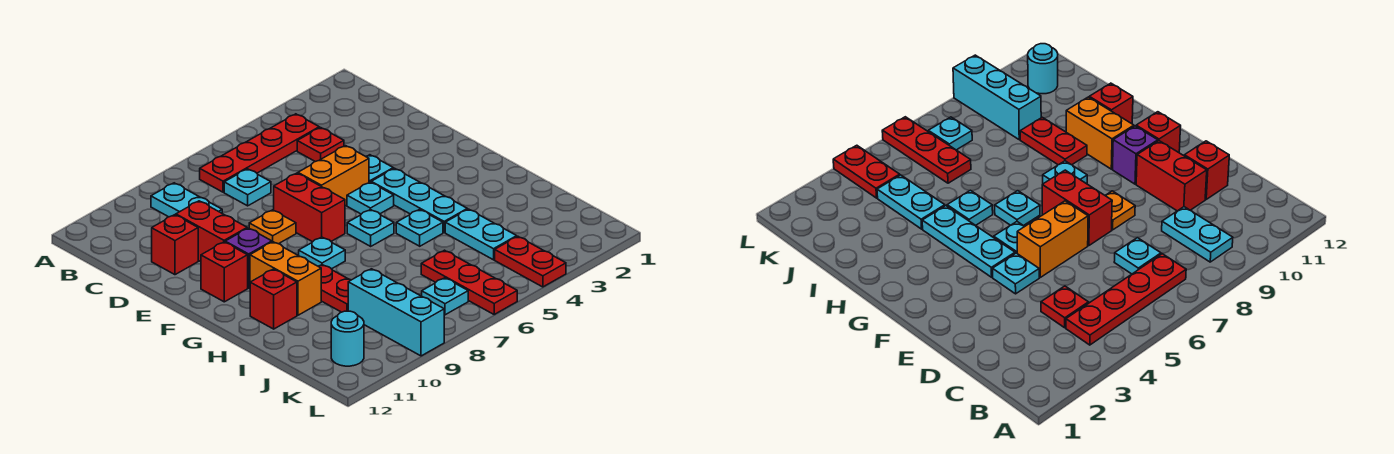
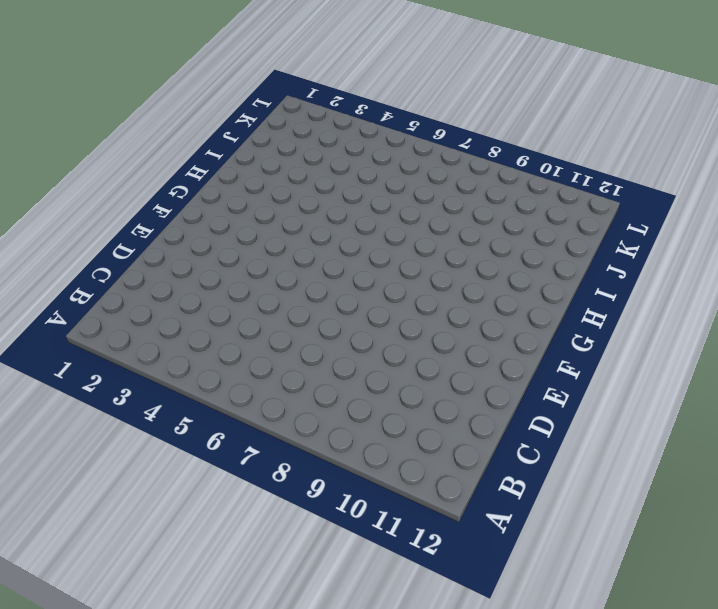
none -> red plate B4:B7 level 1
none -> cyan plate B9:C9 level 1
none -> red plate C4 level 1

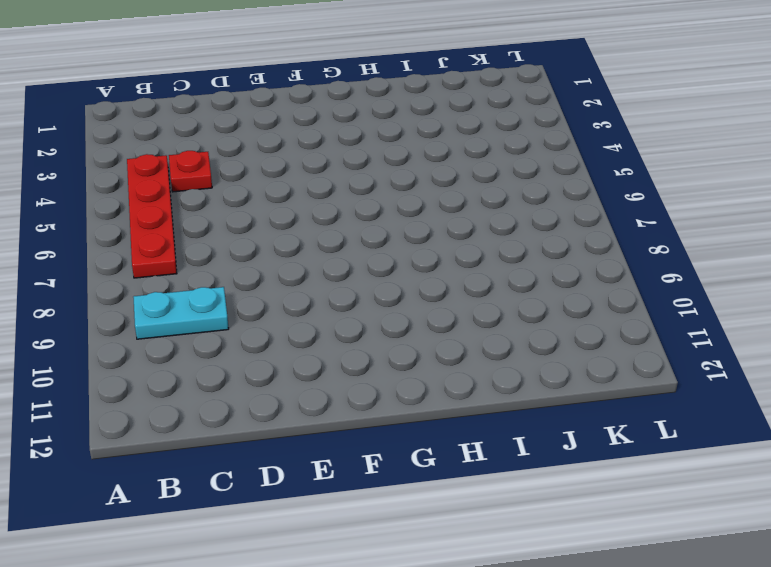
none -> cyan plate C7 level 1
none -> red brick D10:E10 level 1
none -> red brick D11 level 1

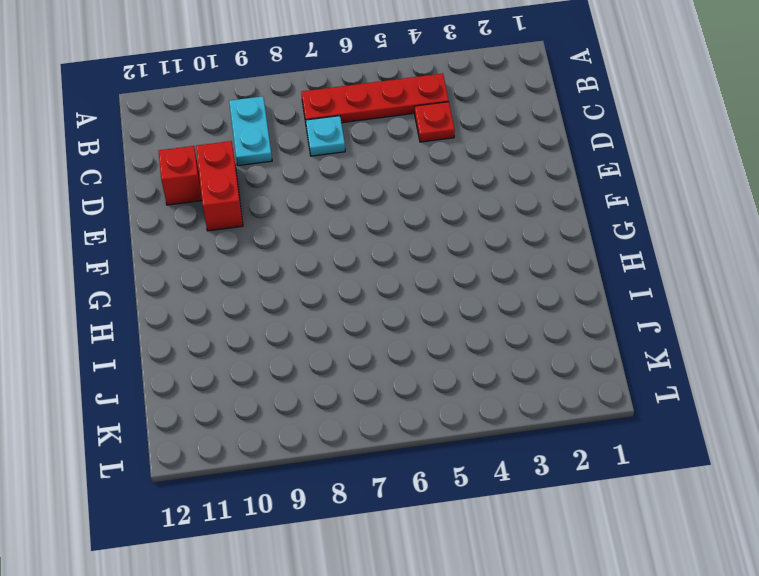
none -> cyan plate E4 level 1
none -> orange brick E5:E6 level 1
none -> red brick E7:F7 level 1

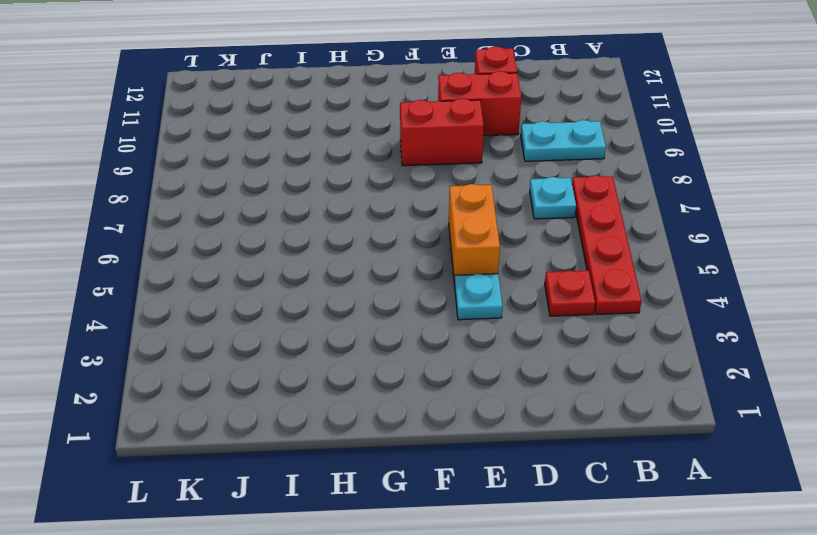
red brick E9:F9 level 1 -> red brick E7:F7 level 1
none -> orange plate E8 level 1
none -> cyan plate F4:H4 level 1
none -> cyan plate F5 level 1

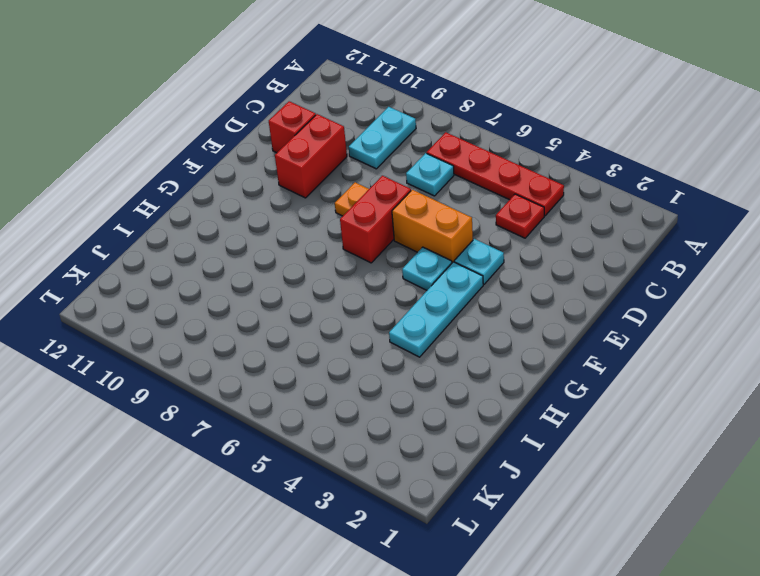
none -> purple brick F10 level 1
none -> red brick F11 level 1
none -> cyan plate G6 level 1

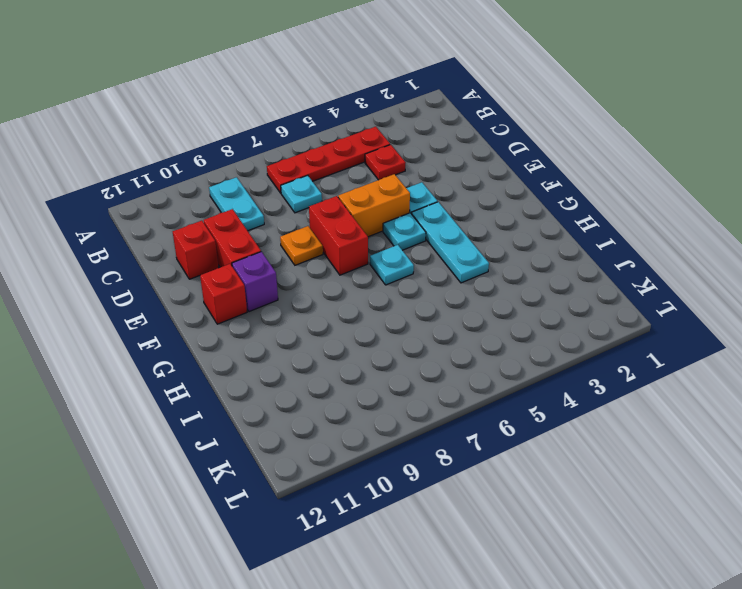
none -> cyan plate G8 level 1
none -> orange brick G10:H10 level 1
none -> cyan plate H5 level 1

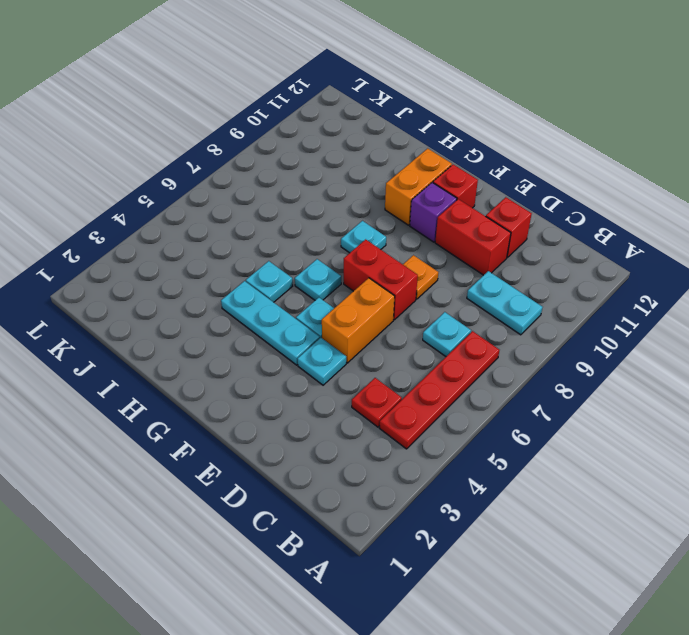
orange brick G10:G11 level 1 -> orange brick G10:H10 level 1
none -> red plate H9:I9 level 1
none -> red brick H11 level 1
none -> cyan plate I4:J4 level 1

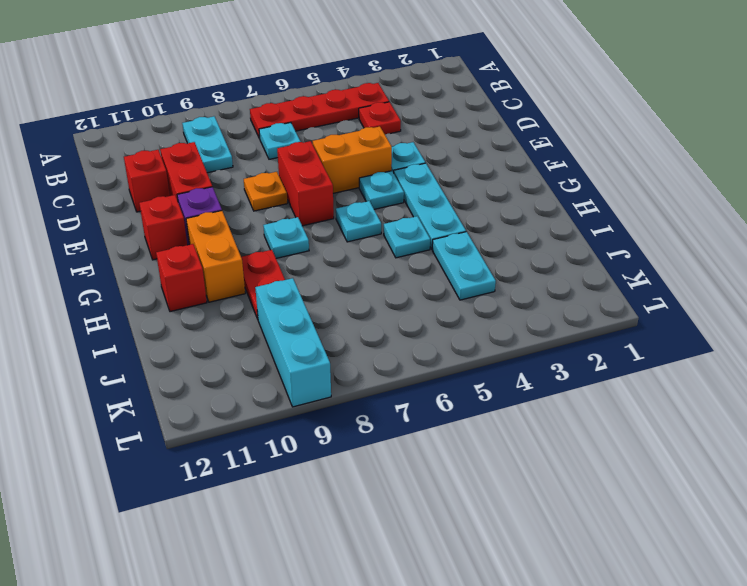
none -> red plate J6:L6 level 1
none -> red plate K4:L4 level 1
none -> cyan plate K7 level 1

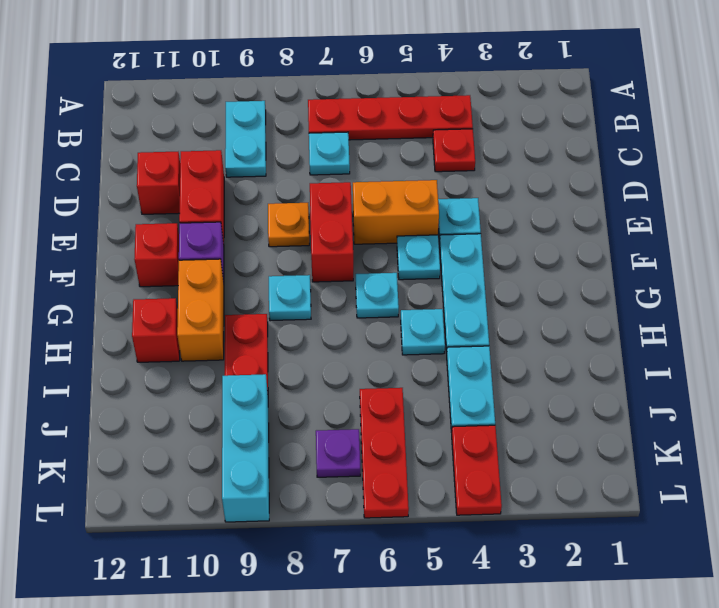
purple plate K7 level 1 -> cyan plate K7 level 1
none -> cyan round brick K11 level 1

